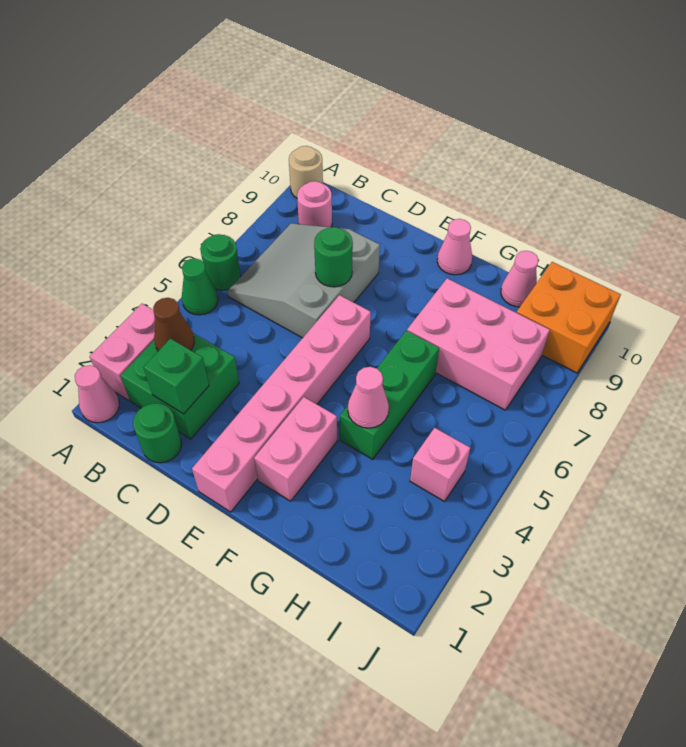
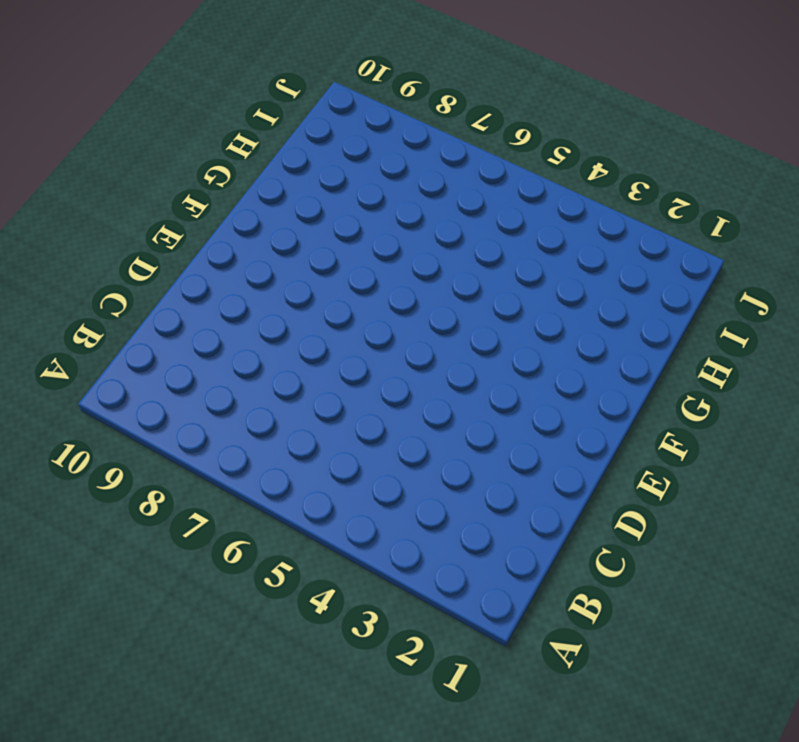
none -> pink cone A1 level 1
none -> pink brick A2:A3 level 1
none -> green cone A5 level 1

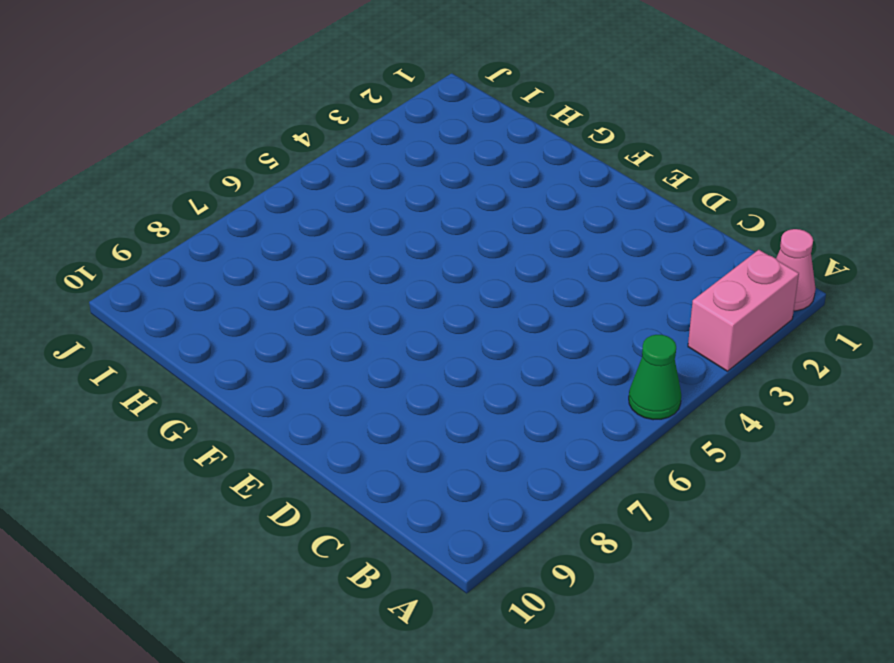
none -> green round brick A6 level 1
none -> tan round brick A10 level 1
none -> green brick B2:C3 level 1

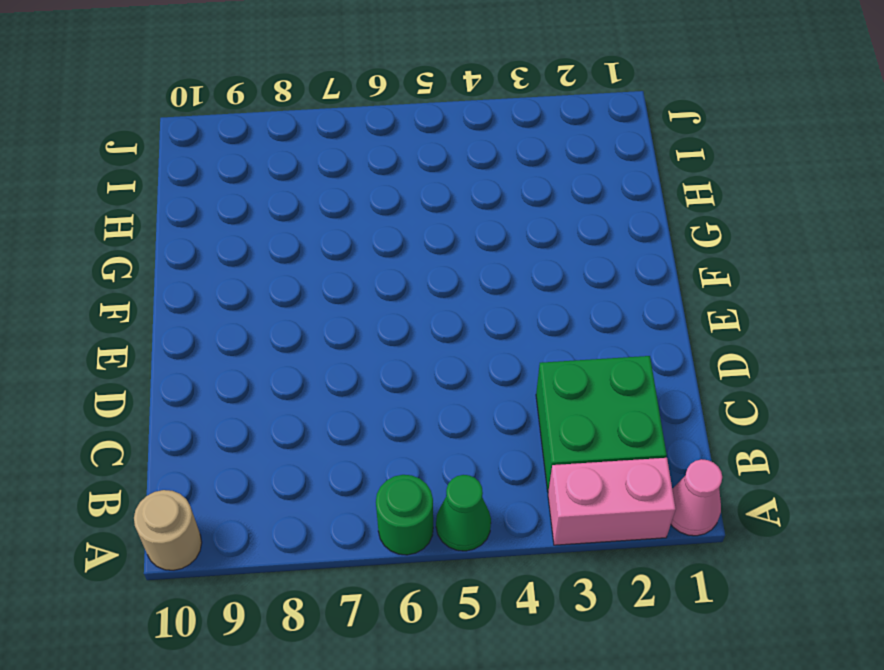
none -> grey slope B6:D8 level 1 top D
none -> pink round brick B9 level 1
none -> green round brick C1 level 1

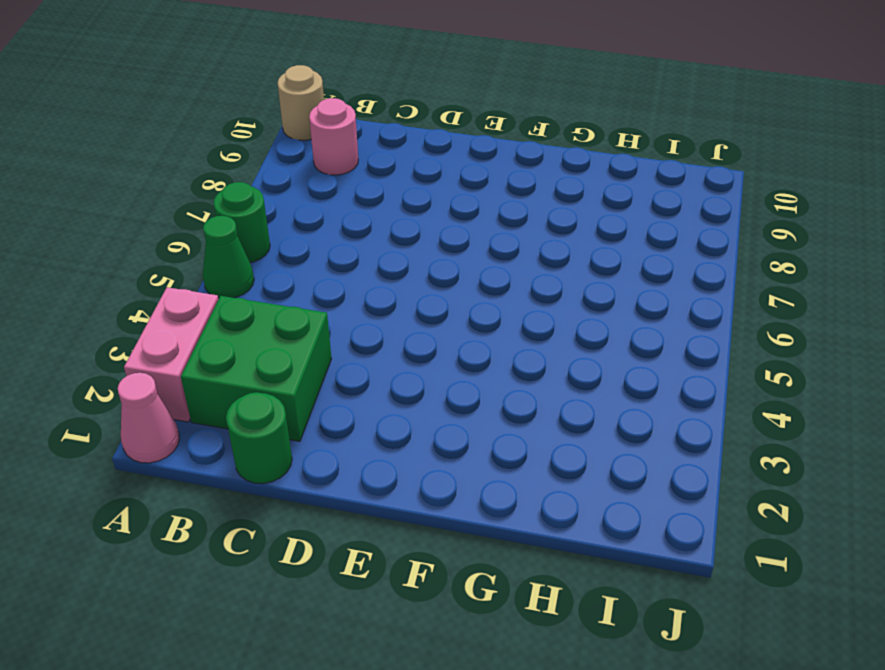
none -> grey slope B6:D8 level 1 top D
none -> pink brick E1:E6 level 1
none -> pink brick F2:F3 level 1

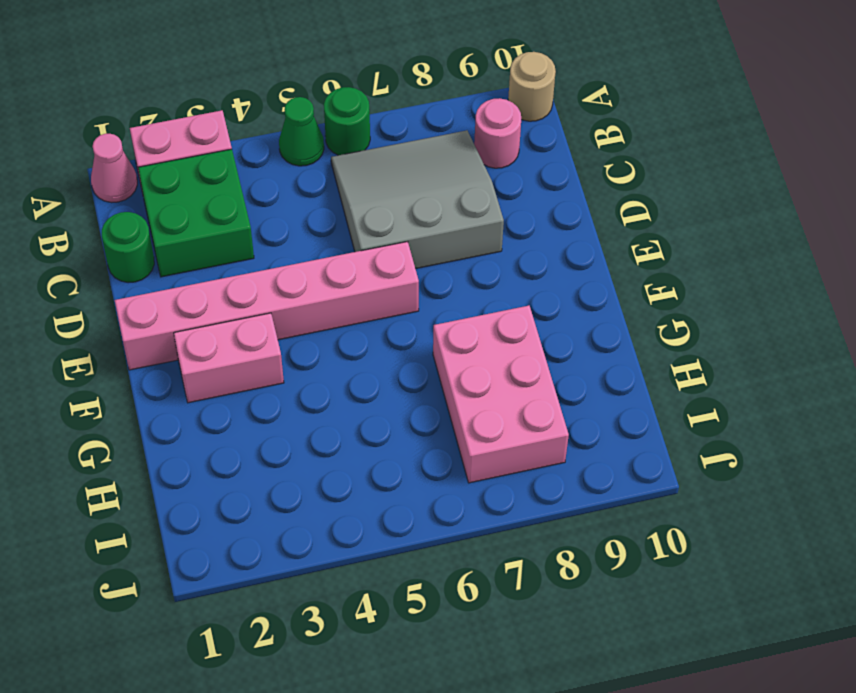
none -> pink cone F10 level 1
none -> green brick G4:G6 level 1
none -> pink cone H10 level 1

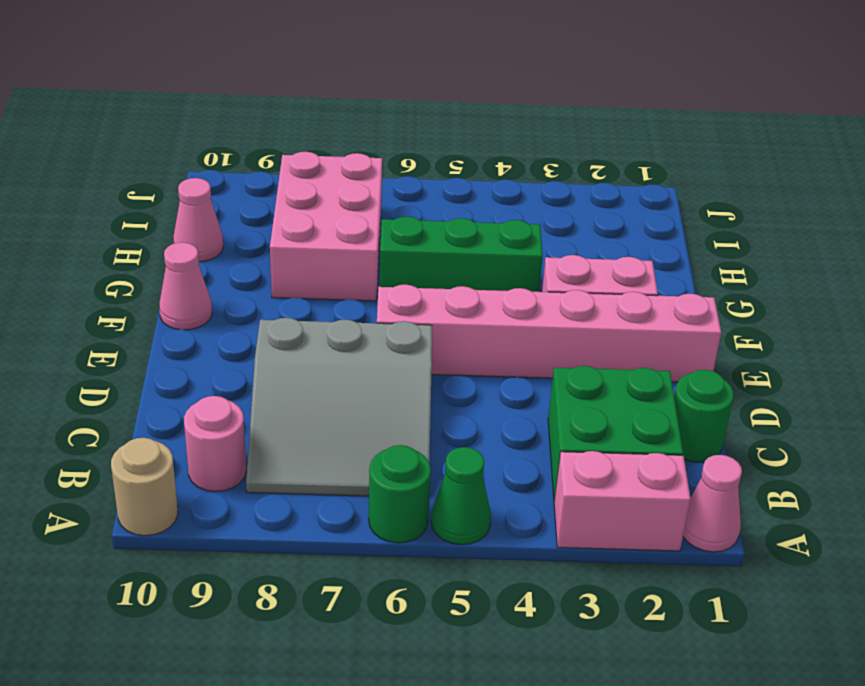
none -> pink brick I4 level 1
none -> orange brick I9:J10 level 1
none -> brown cone B3 level 2

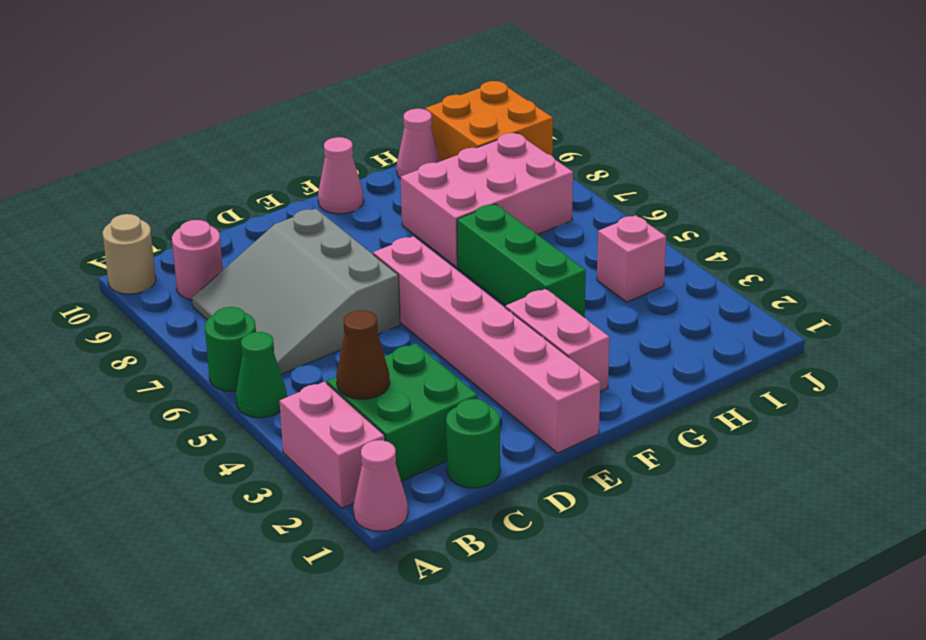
none -> green brick C2 level 2
none -> green round brick D7 level 2
none -> pink cone G4 level 2

